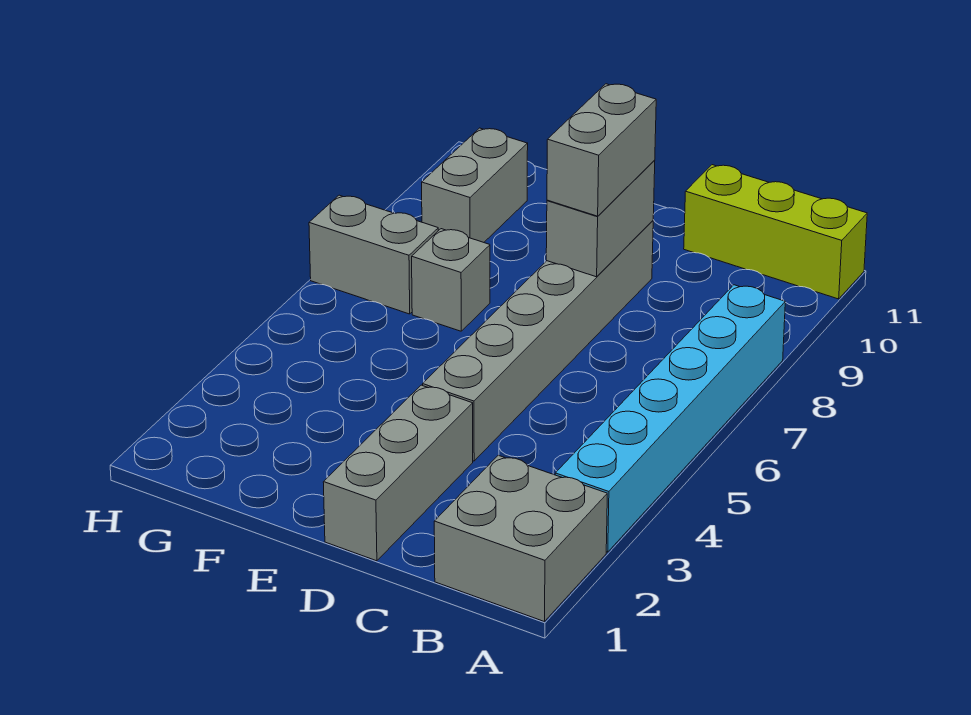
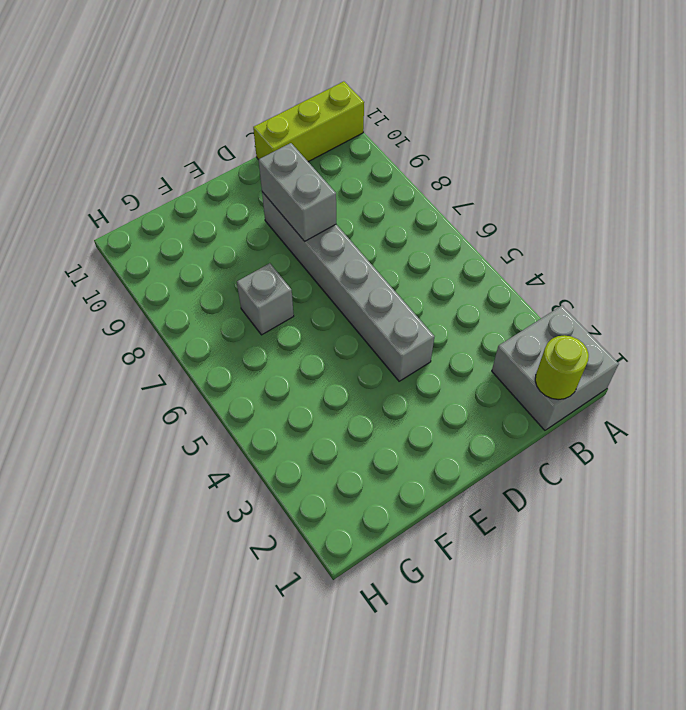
lime round brick B1 level 2 -> none
none -> cyan brick A3:A8 level 1
none -> grey brick D1:D3 level 1

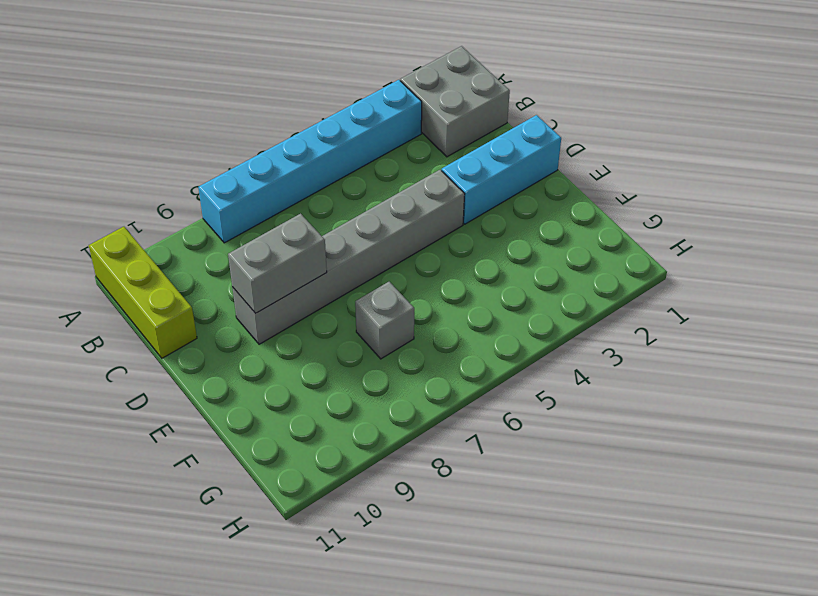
cyan brick D1:D3 level 1 -> grey brick D1:D3 level 1
none -> grey brick G7:H7 level 1
none -> grey brick G9:G10 level 1

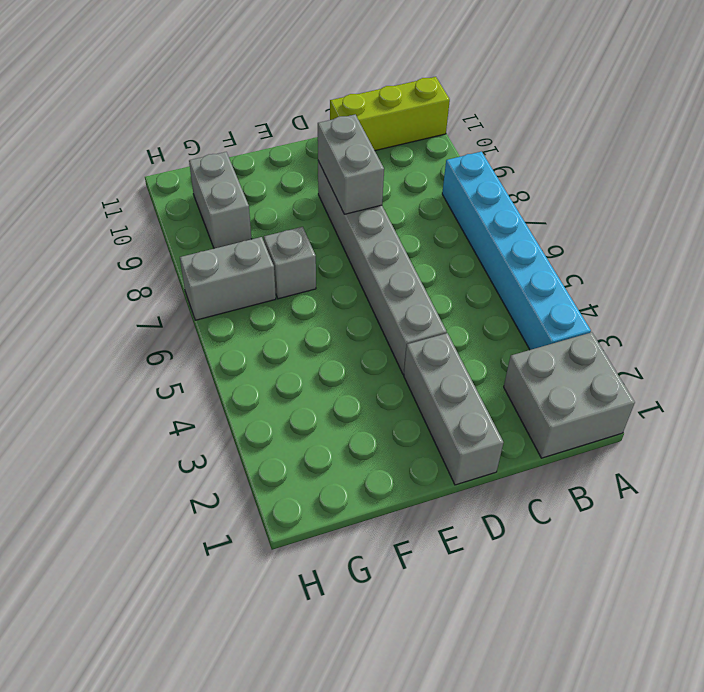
none -> grey brick D8:D9 level 3

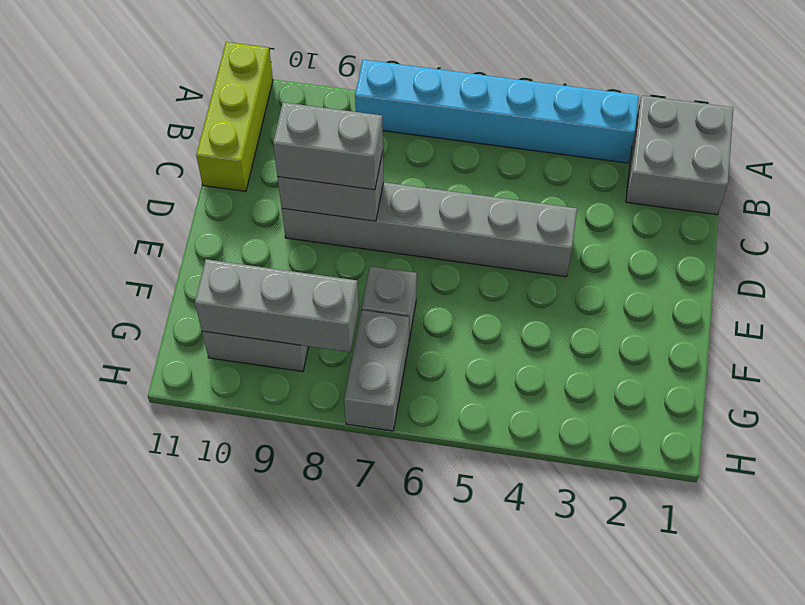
grey brick G8:G10 level 2 -> grey brick D1:D3 level 1

